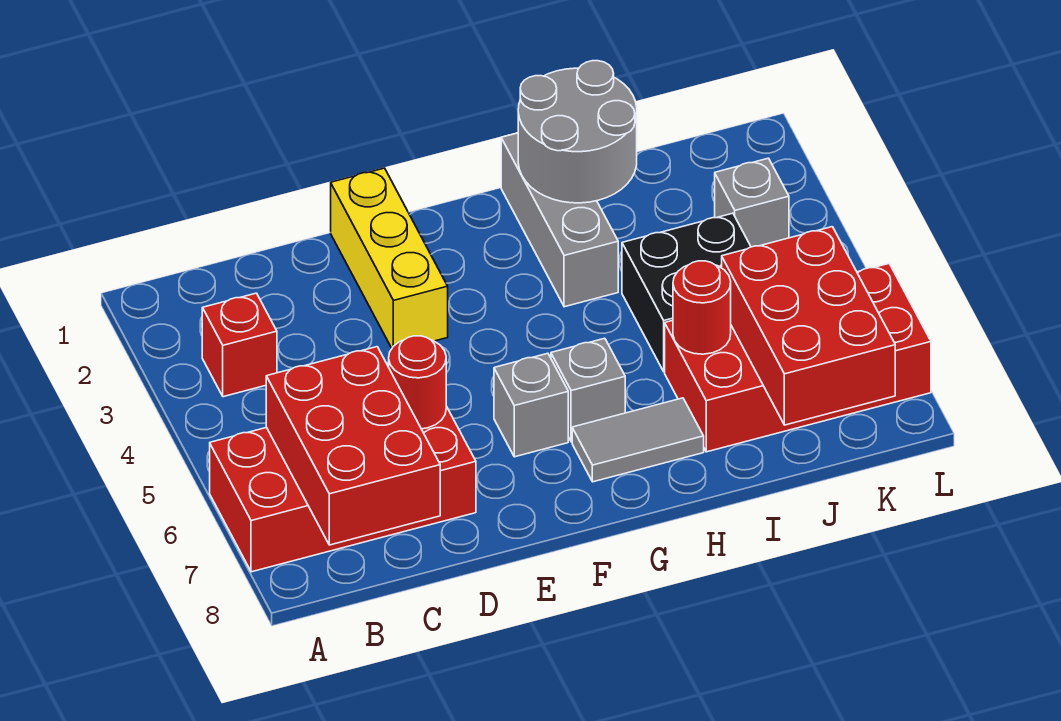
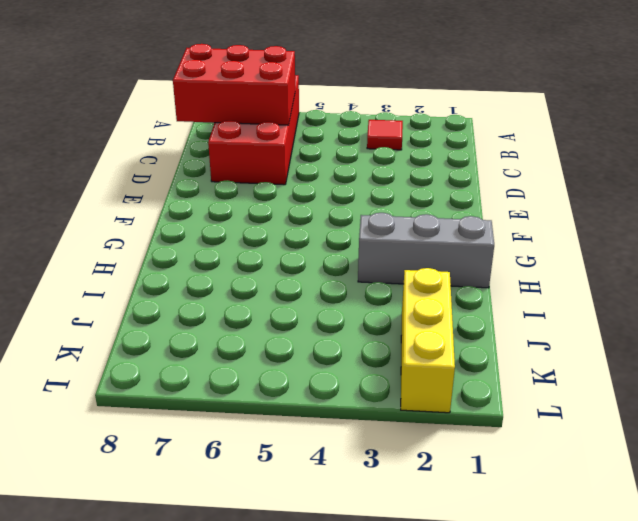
red tile B3 level 1 -> red brick B3 level 1
yellow brick J2:L2 level 1 -> yellow brick E1:E3 level 1
none -> grey brick F6 level 1
none -> grey brick G6 level 1
none -> grey tile G7:H7 level 1

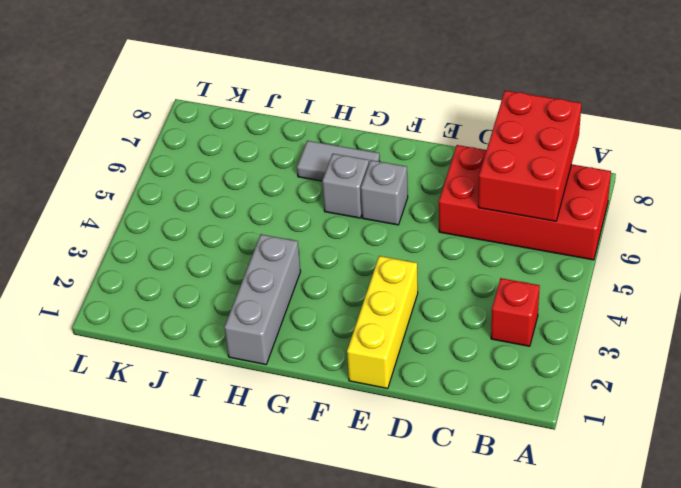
none -> black brick I4:J5 level 1
none -> red brick I6:L7 level 1
none -> grey brick K3 level 1

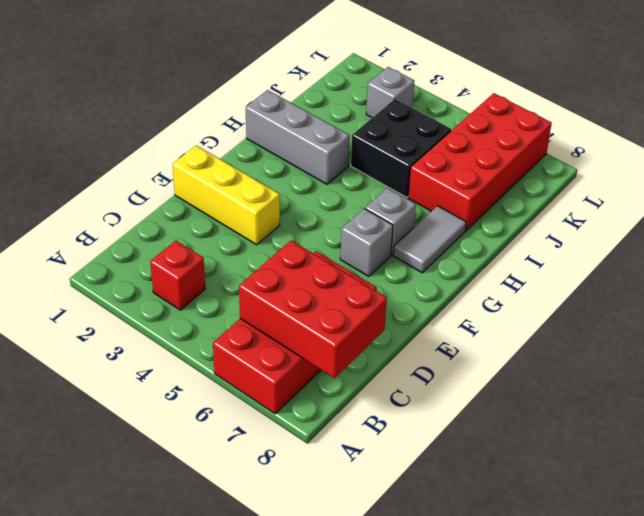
none -> red round brick D6 level 2
none -> grey round brick H1:I2 level 2
none -> red round brick I6 level 2

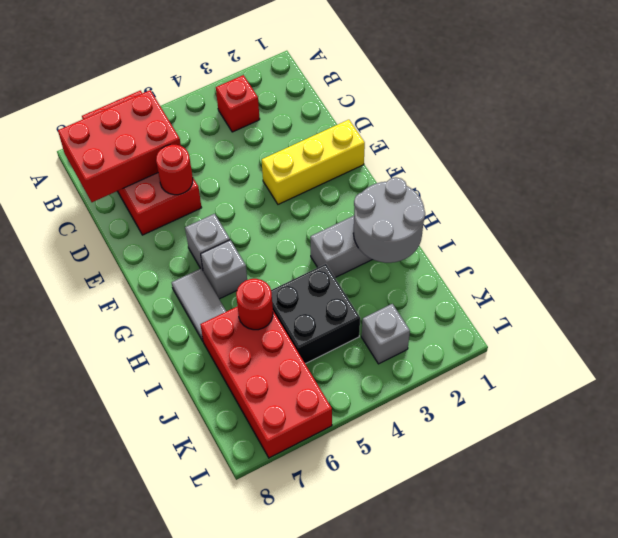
none -> red brick J6:K8 level 2

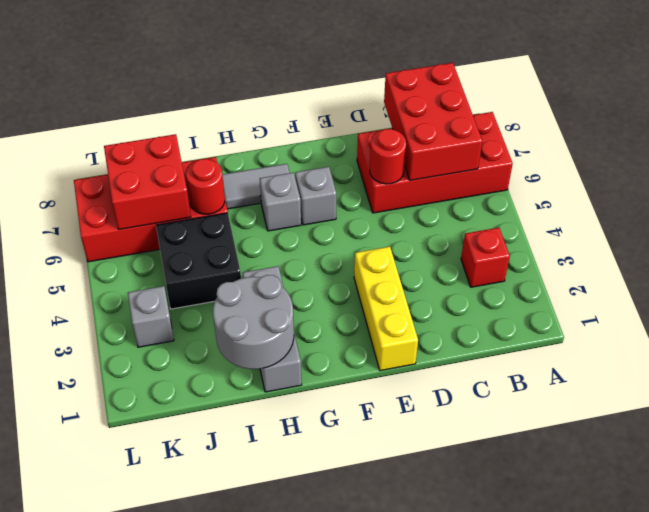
red brick J6:K7 level 2 -> red brick J6:K8 level 2

